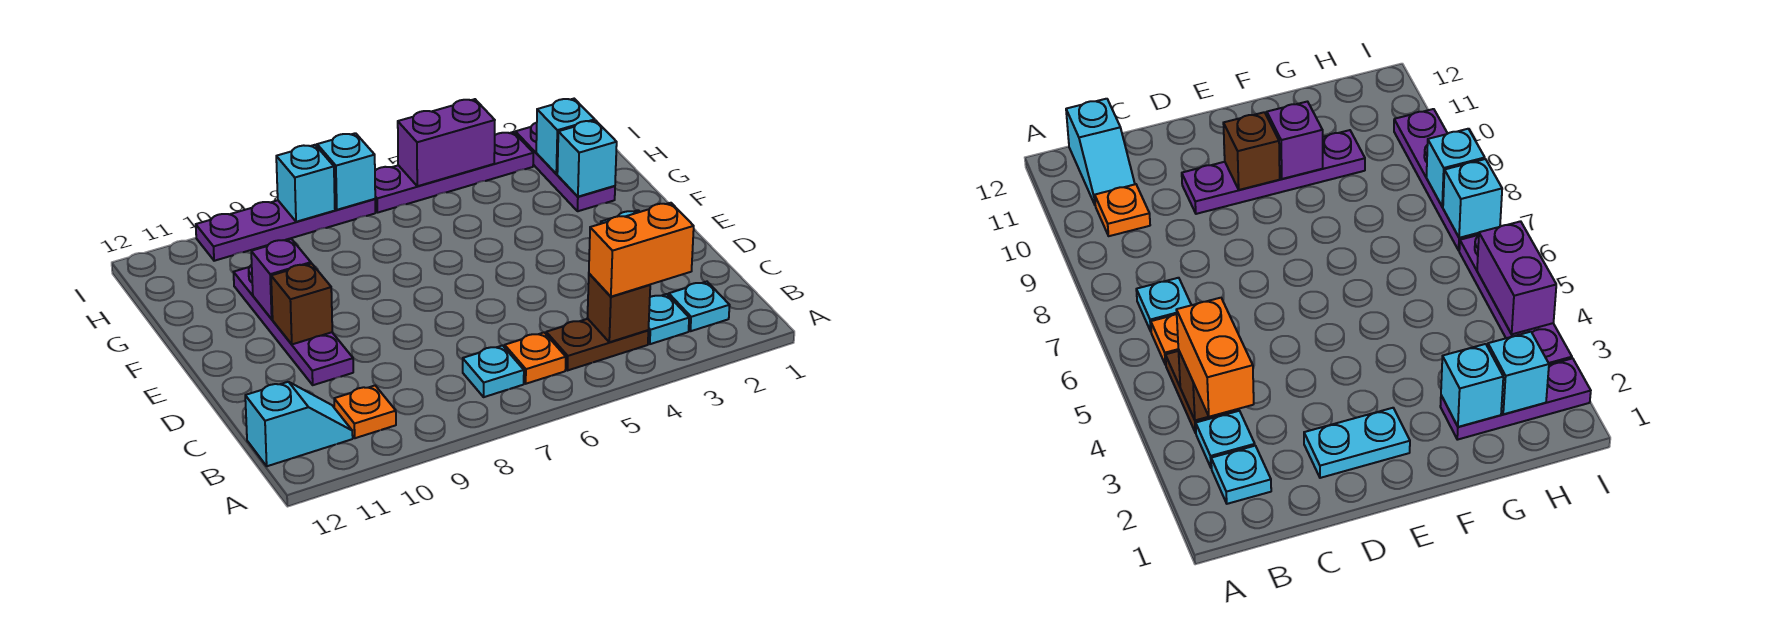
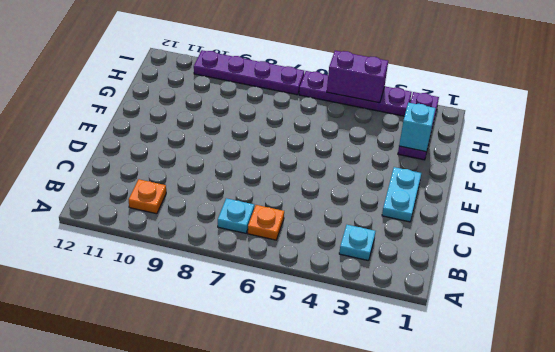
none -> cyan plate B2 level 1
none -> brown plate B4:B5 level 1
none -> cyan slope B11:B12 level 1 top 12

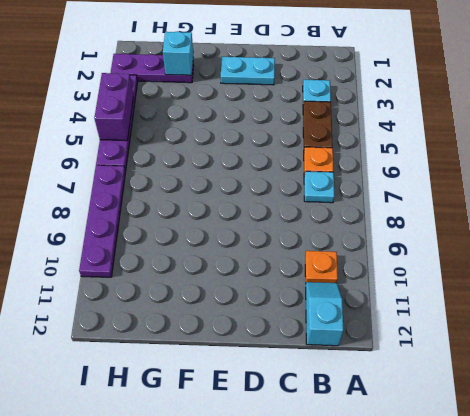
none -> cyan plate B2 level 1
none -> purple plate D10:G10 level 1
none -> brown brick B4 level 2

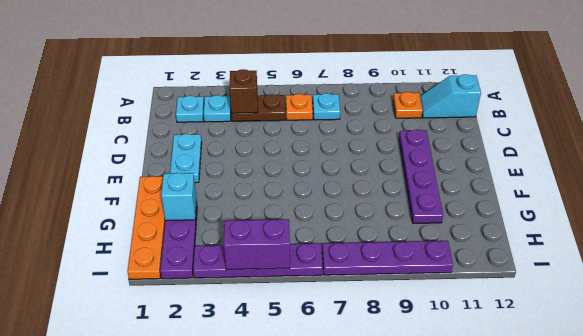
orange plate F1:I1 level 1 -> none
none -> brown brick E10 level 2
none -> purple brick F10 level 2
none -> cyan brick H2 level 2

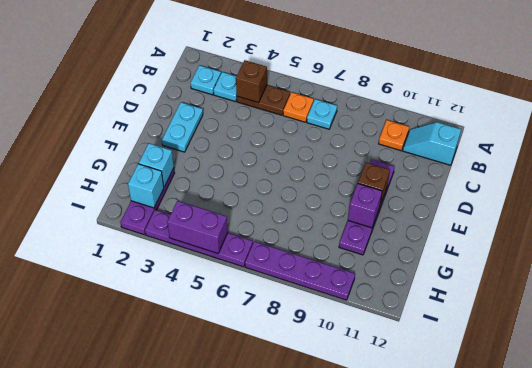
none -> cyan brick I7 level 2
none -> cyan brick I8 level 2
none -> orange brick B3:B4 level 3

